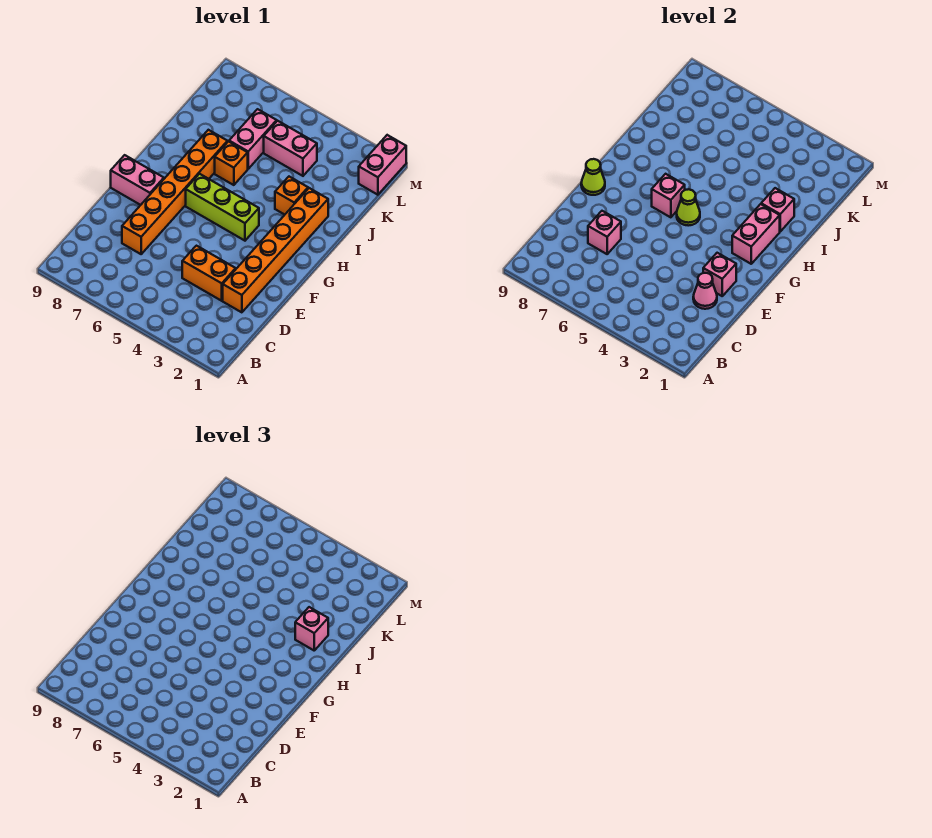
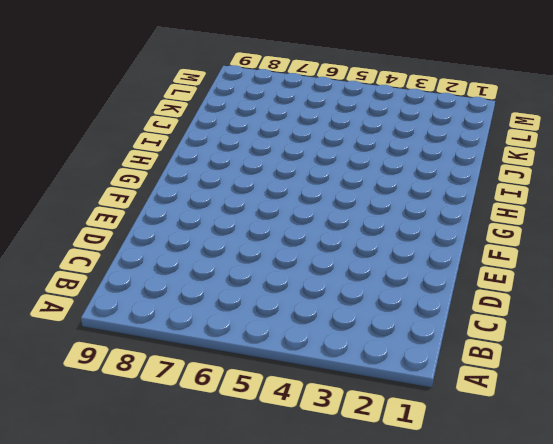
none -> orange brick D2:I2 level 1
none -> orange brick D3:D4 level 1
none -> orange brick D7:I7 level 1

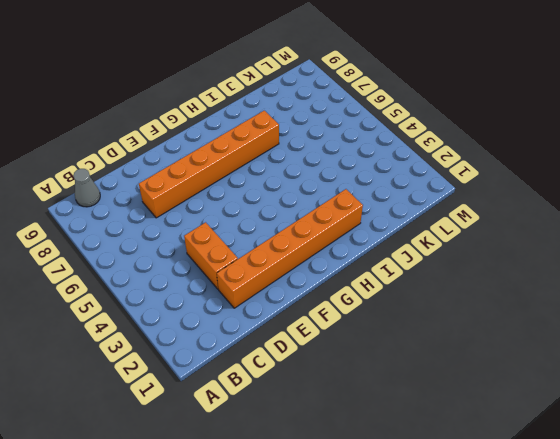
grey cone B9 level 1 -> none
none -> pink brick F8:F9 level 1
none -> lime brick G4:G6 level 1
none -> orange brick I3 level 1

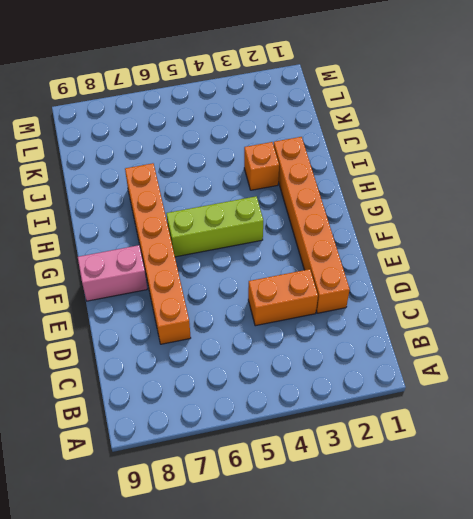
none -> orange brick I6 level 1
none -> pink brick J6:K6 level 1
none -> pink brick K4:K5 level 1

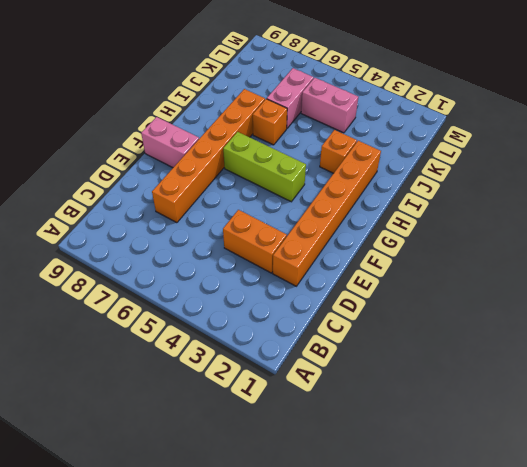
none -> pink brick L1:M1 level 1
none -> pink cone D2 level 2
none -> pink brick D7 level 2

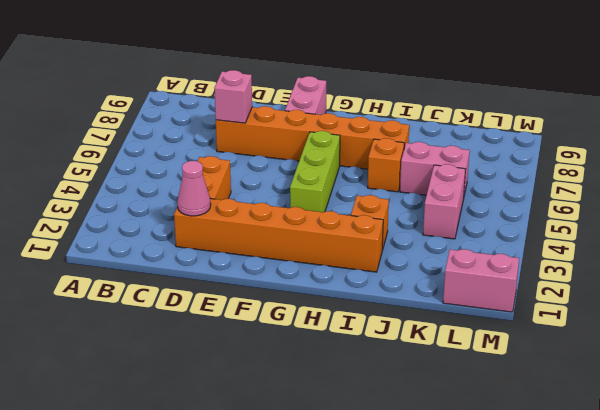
none -> pink brick E2 level 2
none -> lime cone F9 level 2
none -> pink brick G2:H2 level 2

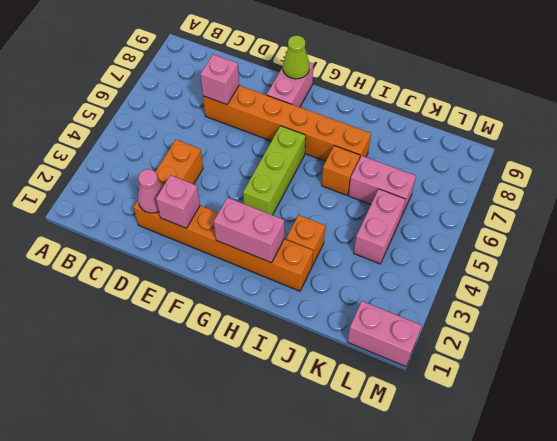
none -> lime cone G5 level 2
none -> pink brick G6 level 2
none -> pink brick I2 level 2

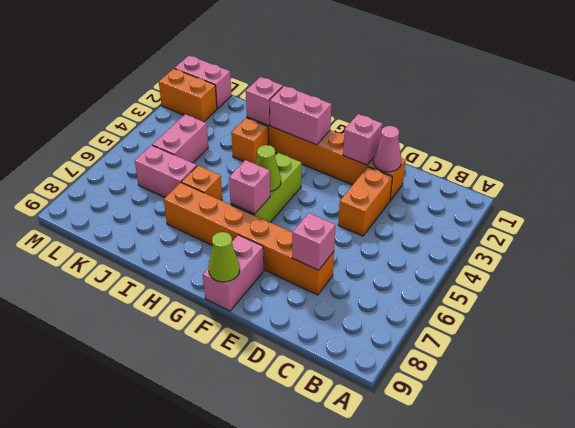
orange brick L2:M2 level 1 -> none
none -> pink brick I2 level 3

